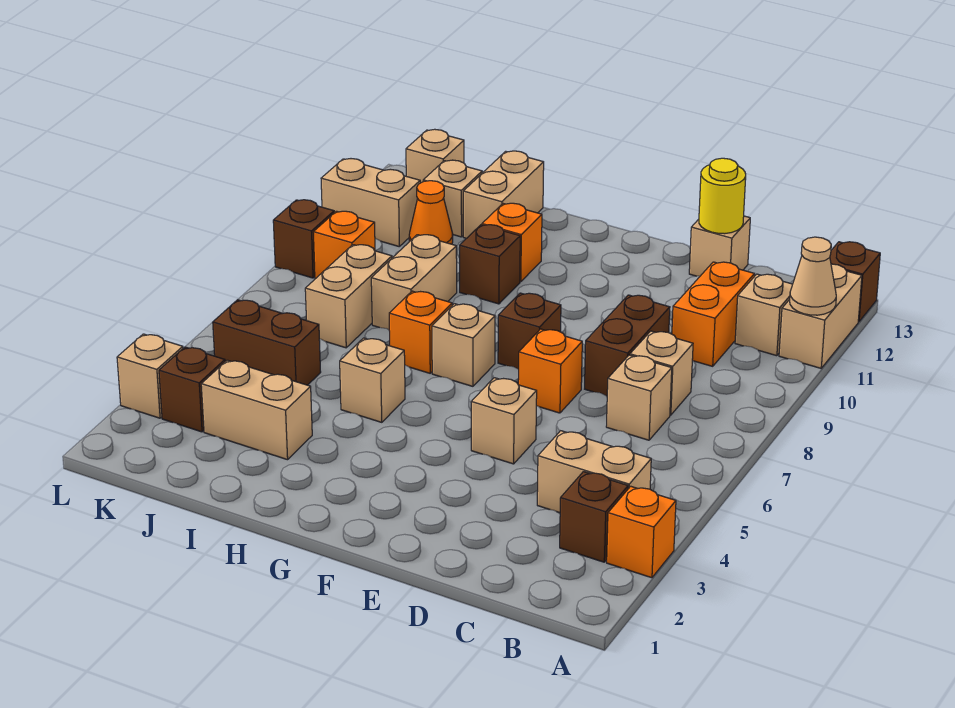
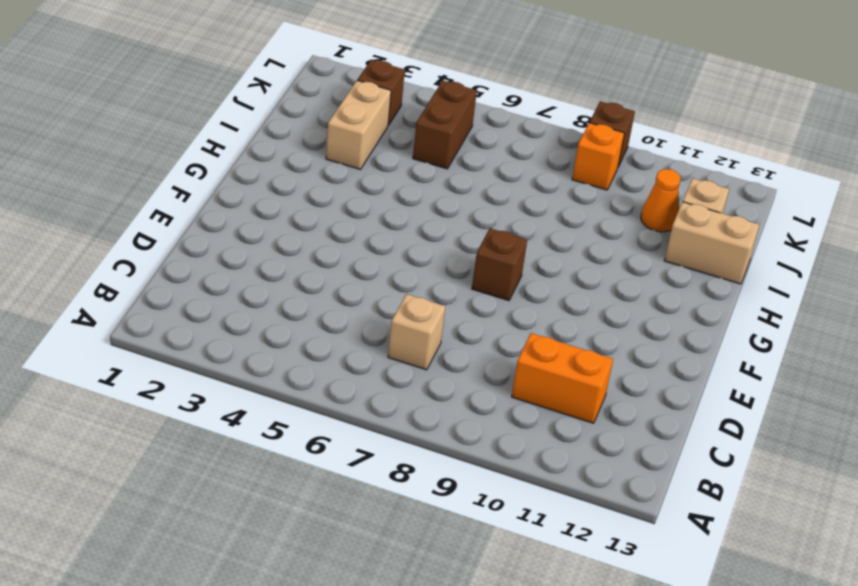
none -> orange brick A3 level 1
none -> tan brick A11:A12 level 1
none -> brown brick A13 level 1
none -> brown brick B3 level 1

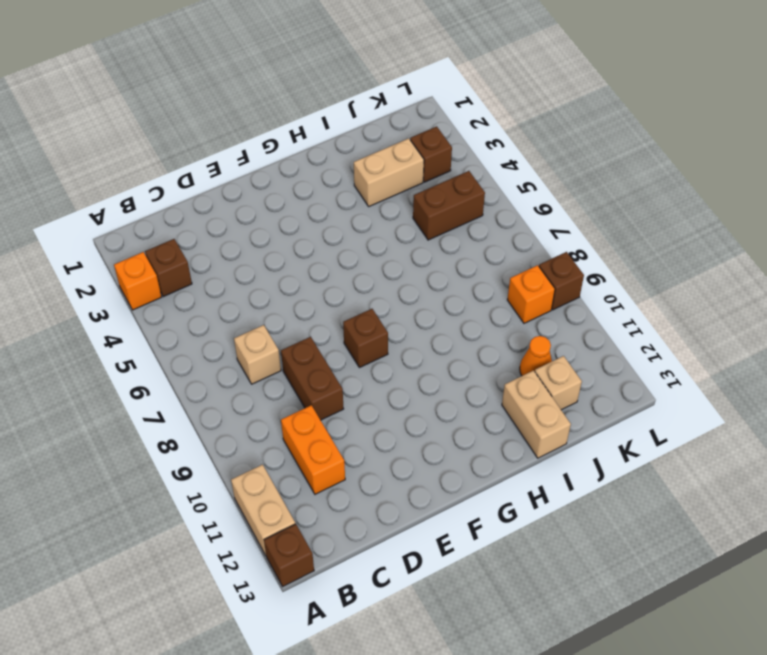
none -> tan brick B4:C4 level 1
none -> tan brick B11 level 1
none -> tan brick C8 level 1
none -> tan brick D13 level 1

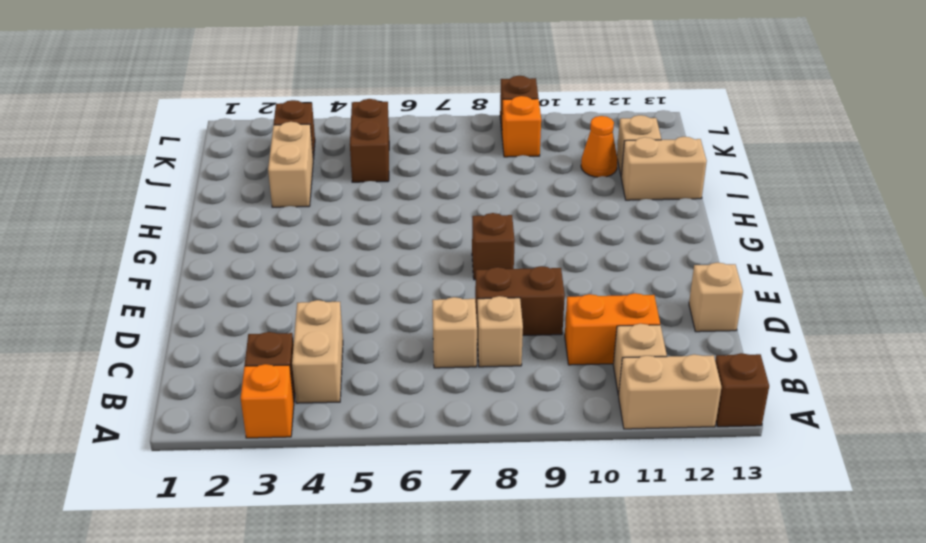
none -> tan brick E5 level 1
none -> orange brick E7 level 1
none -> tan brick G7 level 1
none -> tan brick H5 level 1

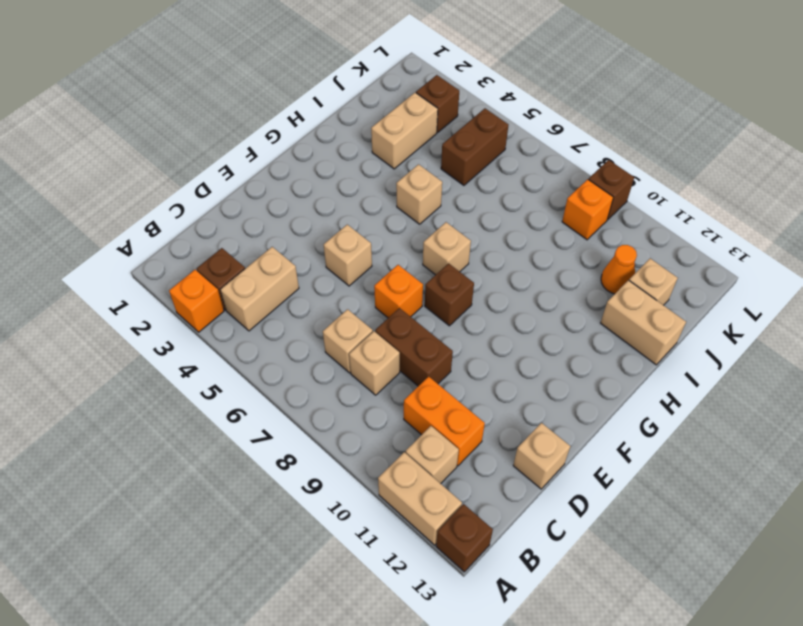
none -> orange brick H7 level 1
none -> brown brick H10 level 1
none -> orange brick H11 level 1
none -> tan brick I8:I9 level 1

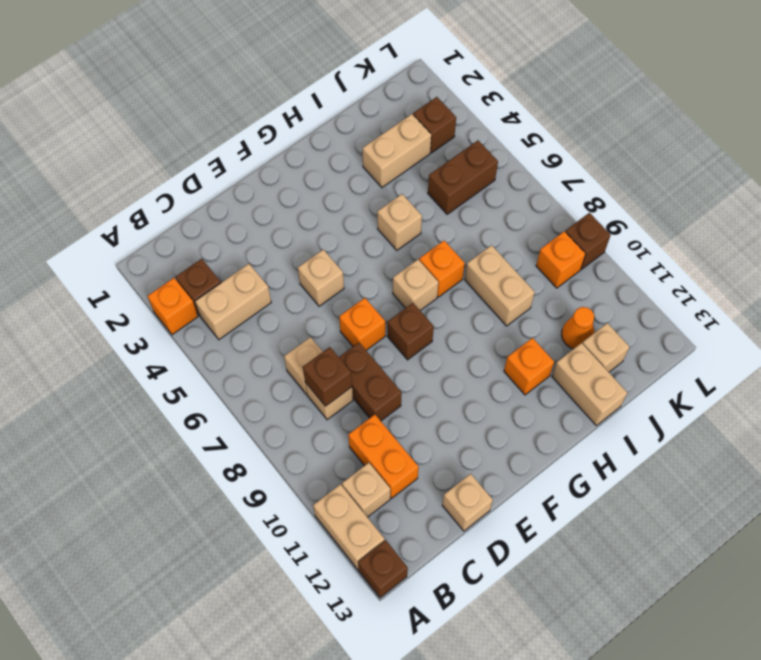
brown brick C8 level 2 -> brown brick H10 level 1
none -> tan brick J7:J8 level 1
none -> tan brick K11:L11 level 1
none -> tan brick K13 level 1
none -> tan brick L3 level 1

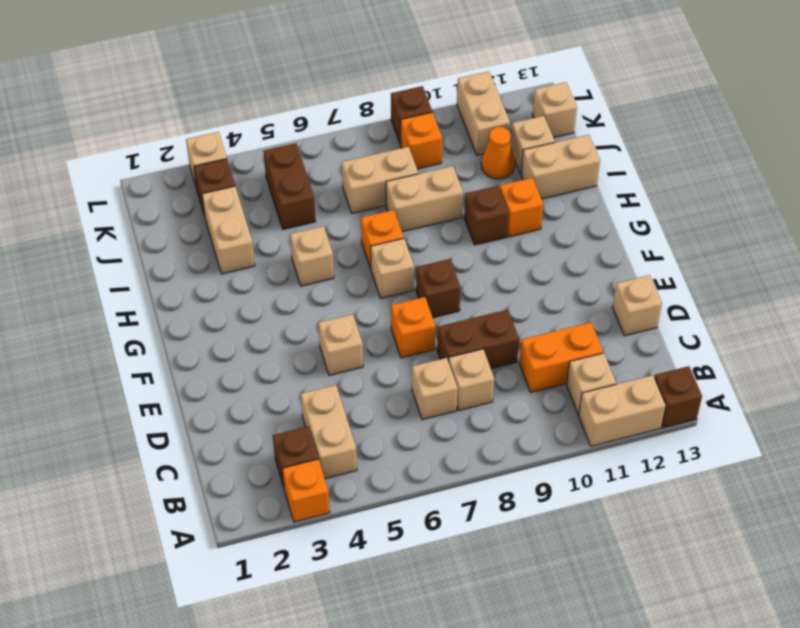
none -> tan cone A11 level 2
none -> yellow round brick D13 level 2

